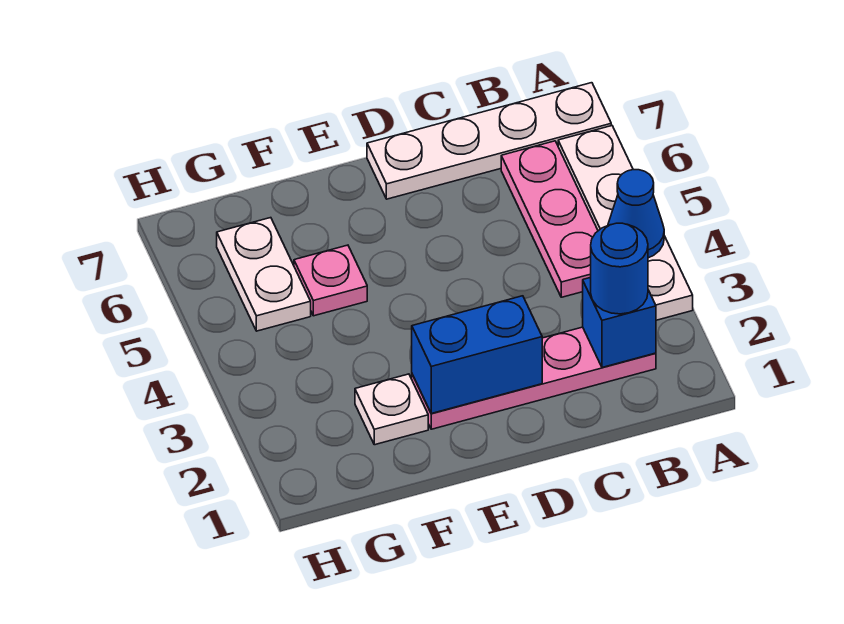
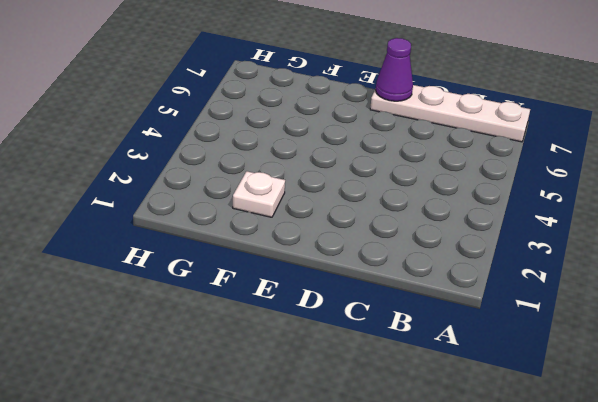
purple cone D7 level 2 -> none
none -> white plate A3:A6 level 1
none -> pink plate B2:E2 level 1

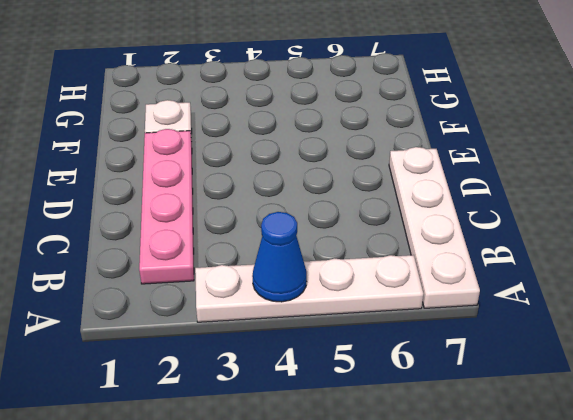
none -> pink plate B4:B6 level 1
none -> pink plate F5 level 1

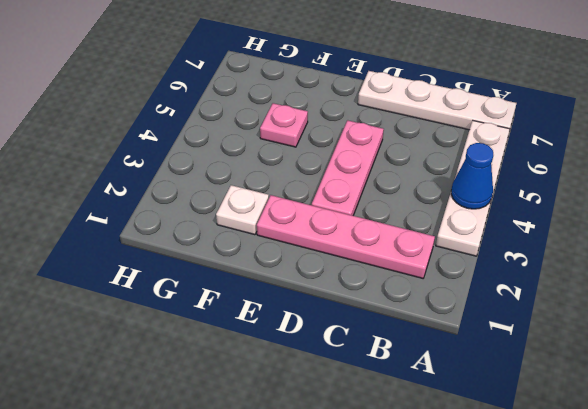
pink plate D3:D5 level 1 -> pink plate B4:B6 level 1
none -> white plate G5:G6 level 1
none -> blue brick B2 level 2

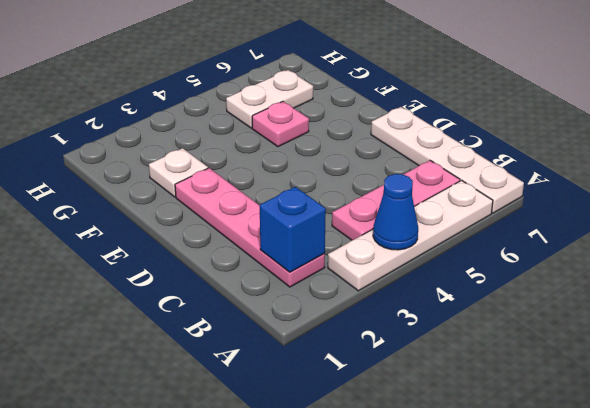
none -> blue brick D2:E2 level 2
none -> blue round brick B2 level 3

